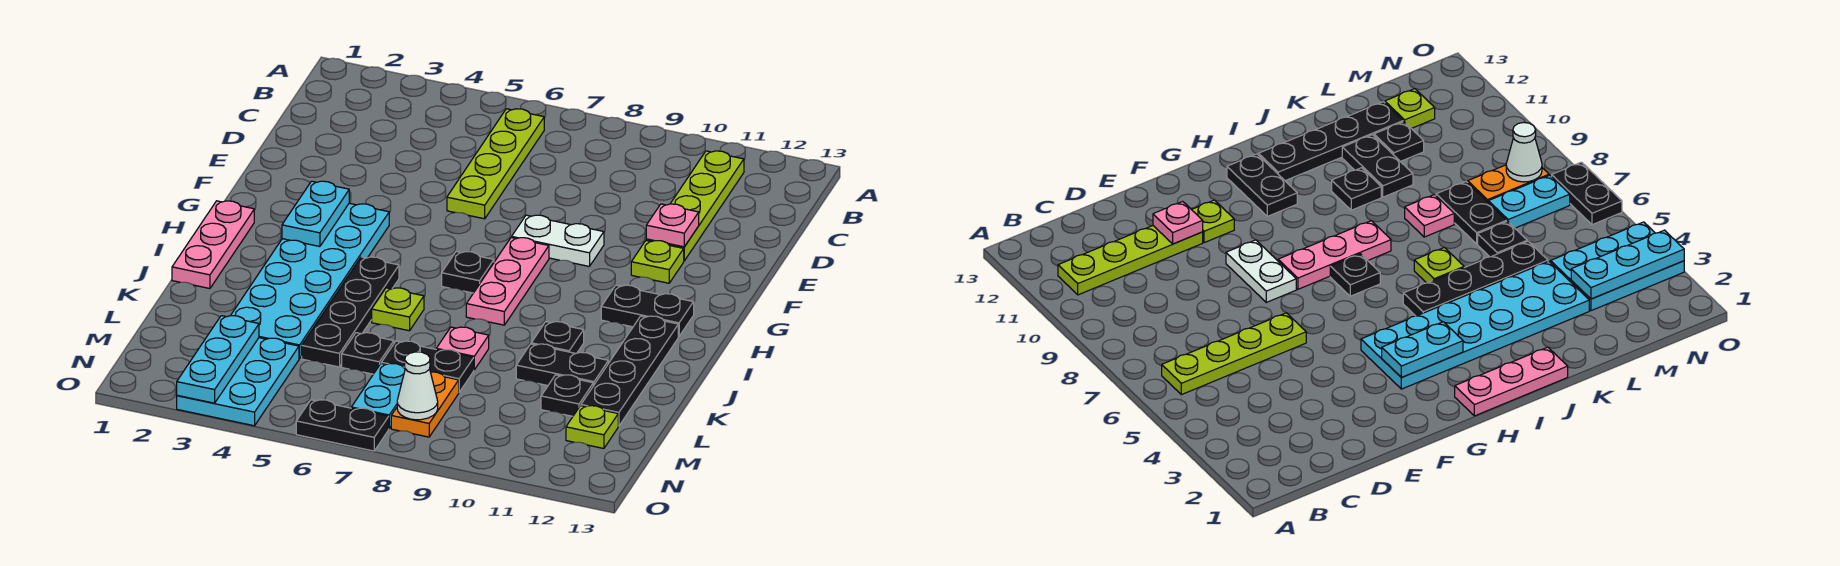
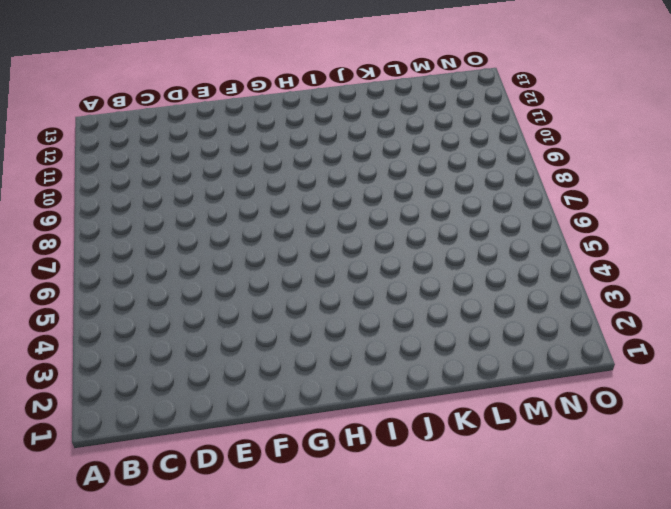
none -> lime plate B6:E6 level 1
none -> lime plate B11:E11 level 1
none -> white plate F8:F9 level 1

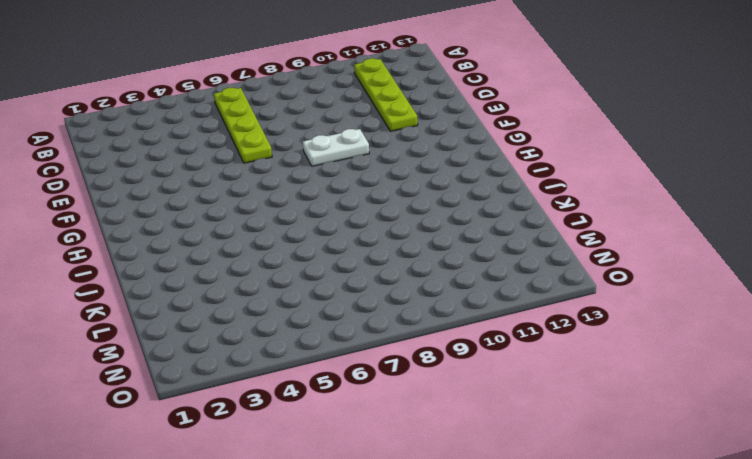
none -> lime plate F11 level 1
none -> cyan plate G3:L4 level 1
none -> pink plate G8:I8 level 1

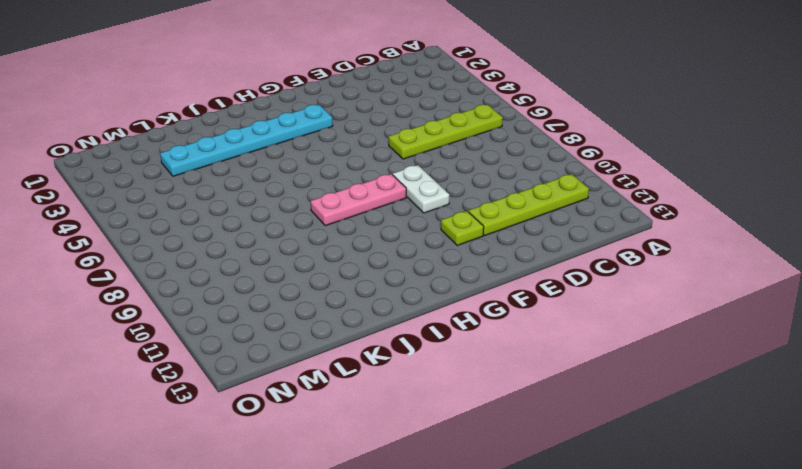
cyan plate G3:L3 level 1 -> cyan plate G3:L4 level 1
none -> pink plate H1:J1 level 1
none -> black plate H7 level 1
none -> black plate H11:H12 level 1

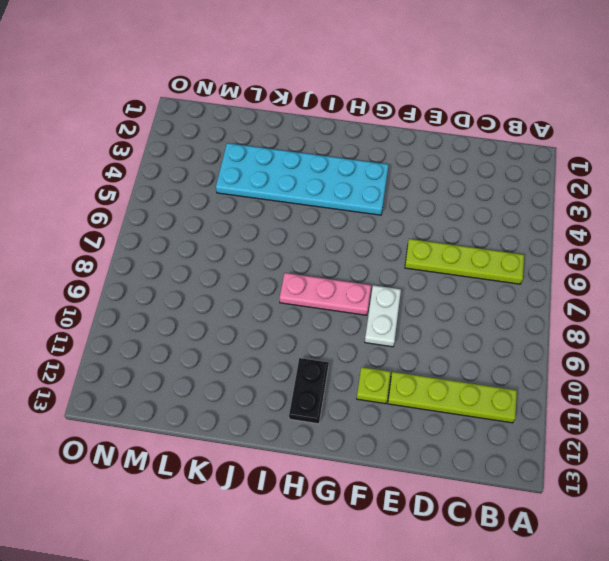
none -> pink plate H1:J1 level 1
none -> black plate H7 level 1
none -> black plate I5:L5 level 1

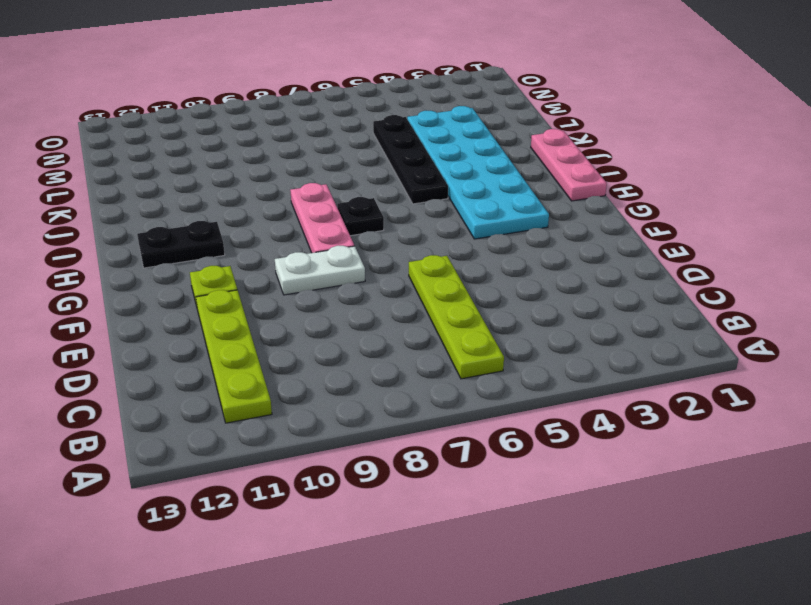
none -> black plate I12:L12 level 1
none -> lime plate J6 level 1
none -> black plate J10 level 1

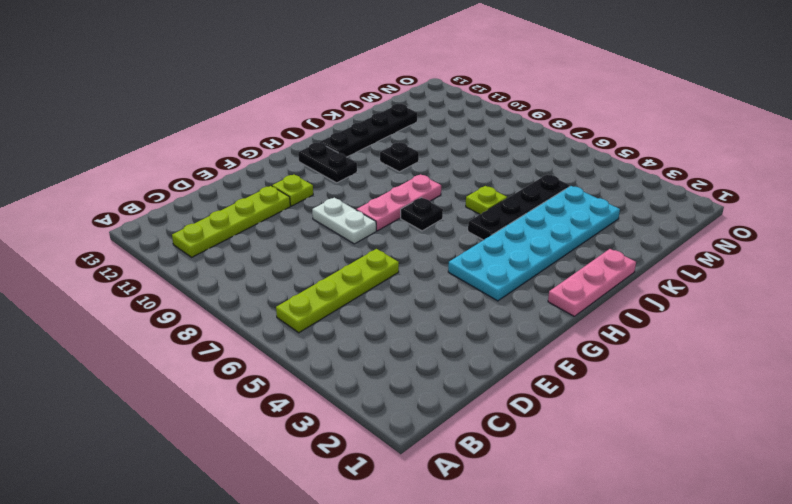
none -> pink plate K8 level 1
none -> black plate K10:K11 level 1
none -> black plate L6 level 1

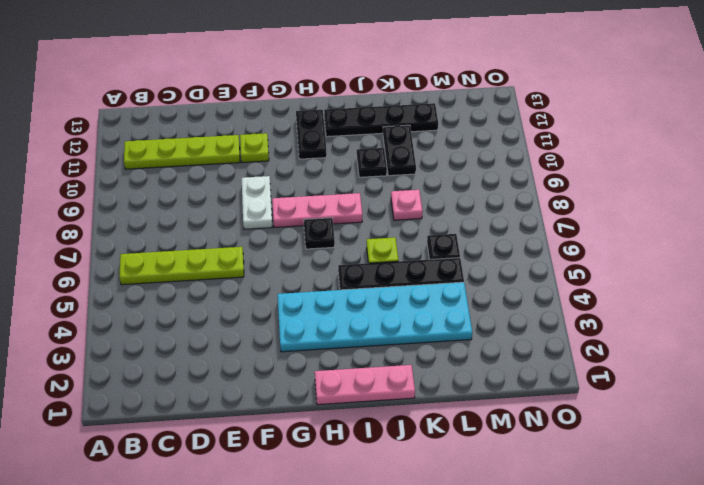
none -> black plate L7:L8 level 1
none -> black plate L11 level 1
none -> cyan plate M3:O4 level 1

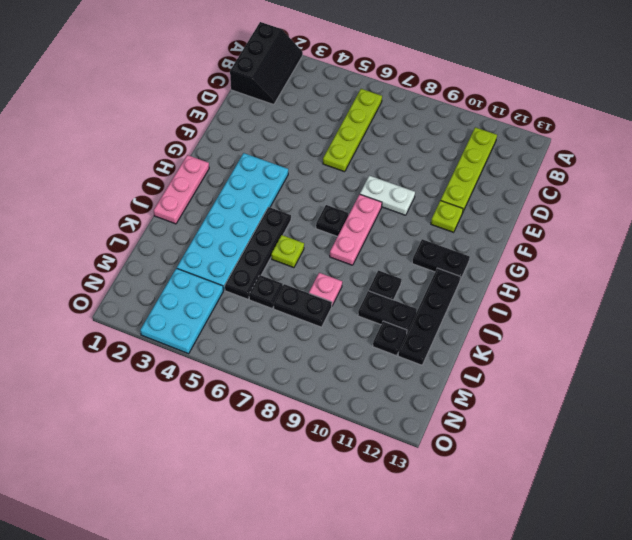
black slope A1:C2 level 1 top 1 -> none
none -> cyan plate M7:N7 level 1
none -> orange plate M8:N8 level 1
none -> lime plate M12 level 1

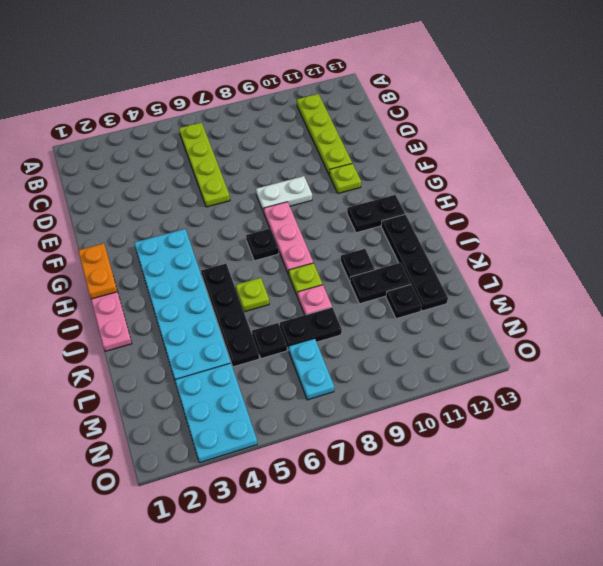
orange plate G1:H1 level 2 -> orange plate M8:N8 level 1
lime plate J8 level 1 -> lime plate M12 level 1
none -> black plate O6:O7 level 1
none -> pink plate E11 level 2
none -> cyan plate G3:H3 level 2

